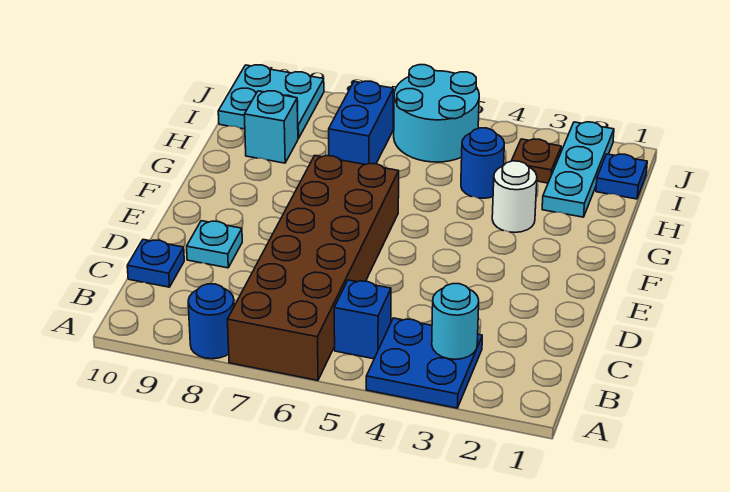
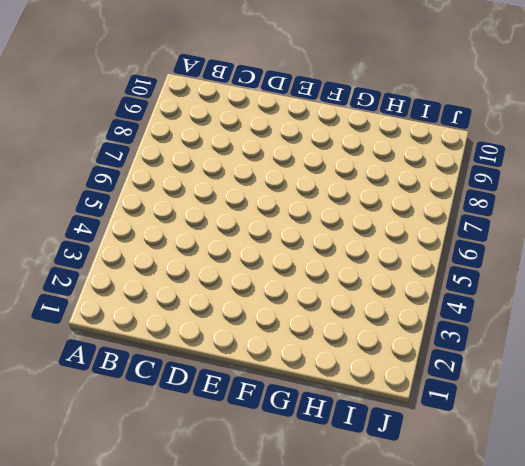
none -> blue plate A3:B4 level 1
none -> brown brick A6:F7 level 1
none -> blue round brick A8 level 1

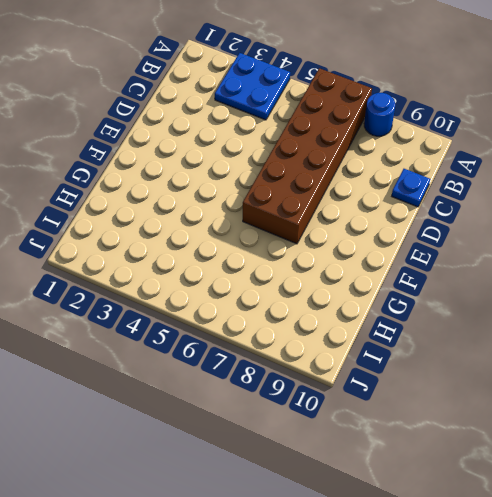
none -> blue brick B5 level 1
none -> cyan plate D9 level 1
none -> white round brick G3 level 1

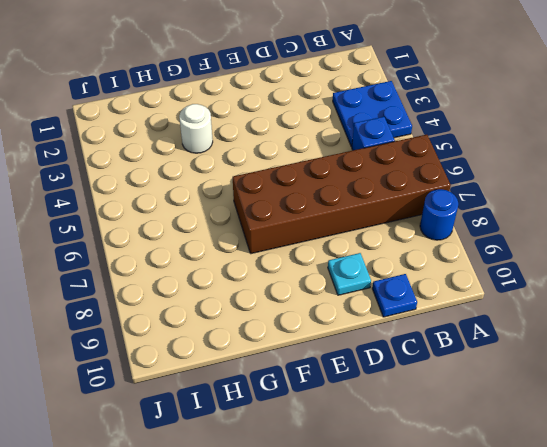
none -> cyan plate H2:J2 level 1
none -> blue round brick H4 level 1
none -> blue brick H7:I7 level 1

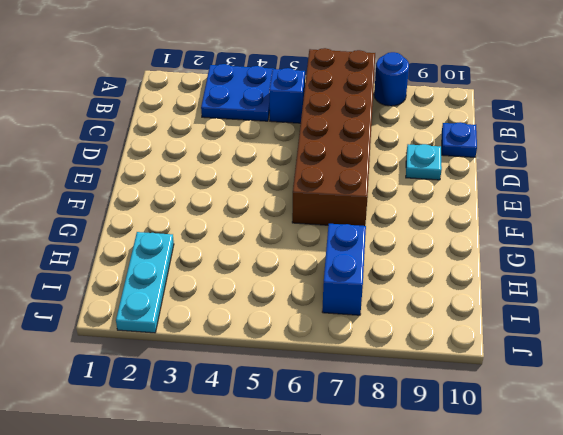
none -> white round brick G3 level 1
none -> blue round brick H4 level 1
none -> cyan brick H9 level 1

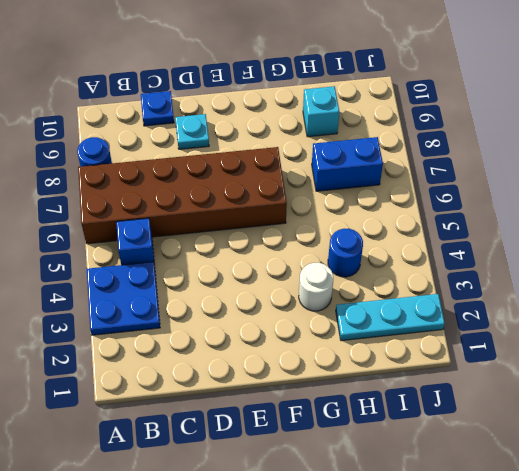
none -> blue plate I1 level 1
none -> brown plate I3 level 1
none -> cyan round brick I5:J6 level 1

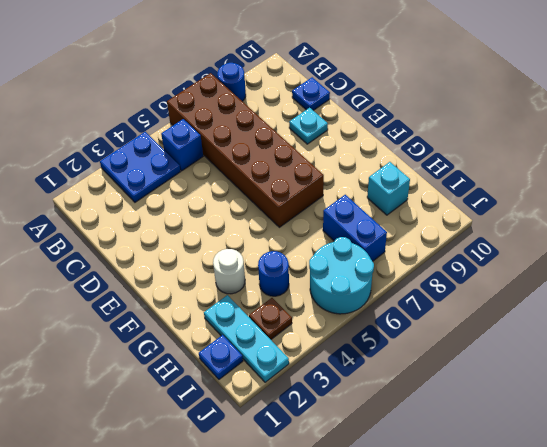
none -> cyan plate I9:J10 level 1
none -> cyan round brick B3 level 2

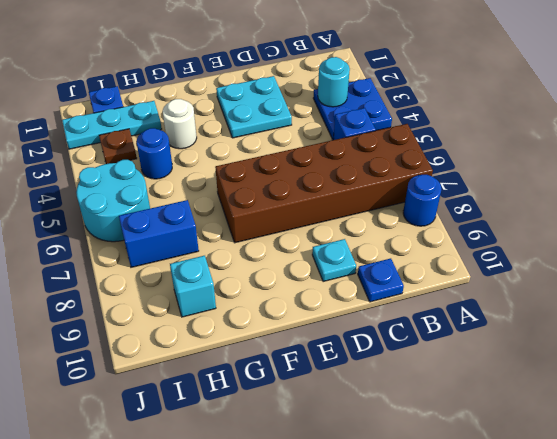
cyan plate D2:E3 level 1 -> cyan plate I9:J10 level 1

